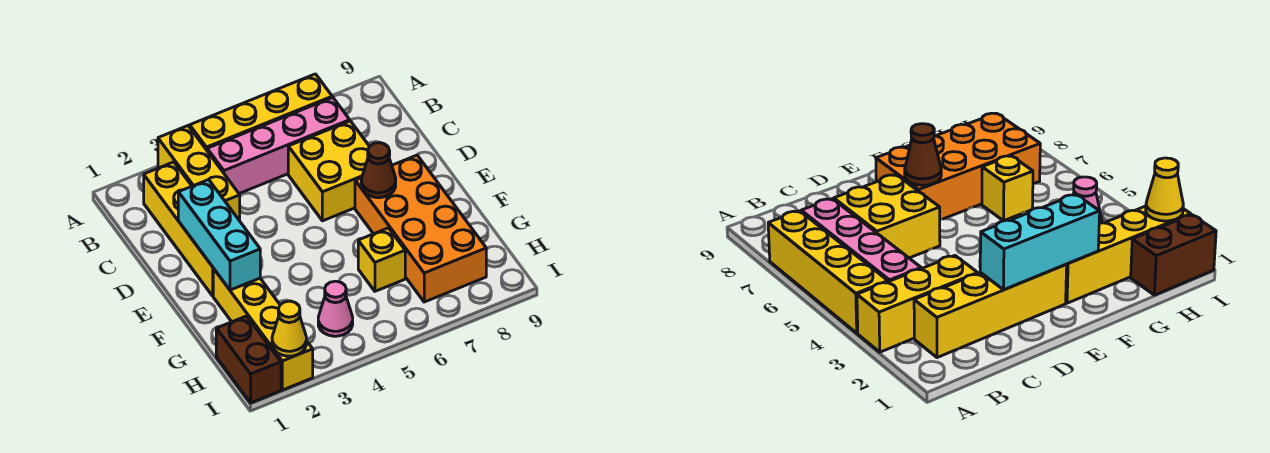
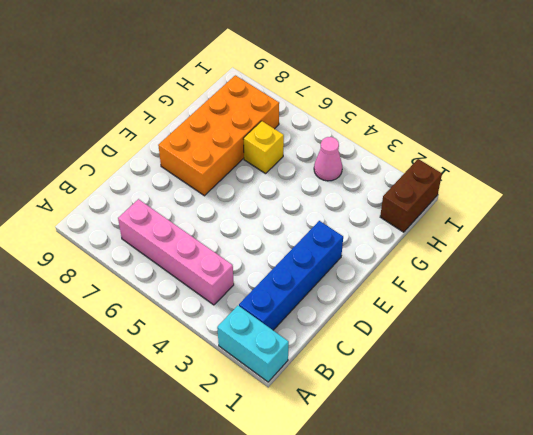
cyan brick A1:A2 level 1 -> none
blue brick B2:E2 level 1 -> yellow brick B2:E2 level 1
none -> yellow brick A3:C3 level 1
none -> yellow brick A4:A7 level 1
none -> yellow brick C6:D7 level 1

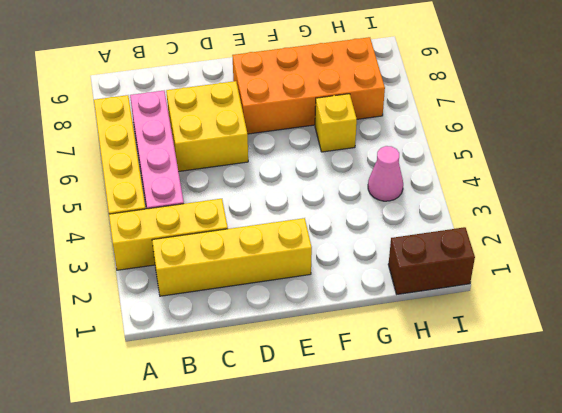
none -> yellow brick F2:I2 level 1
none -> cyan brick D2:F2 level 2
none -> brown cone E7 level 2

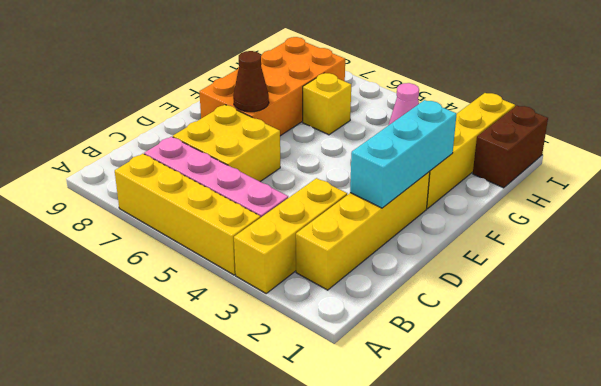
none -> yellow cone I2 level 2

